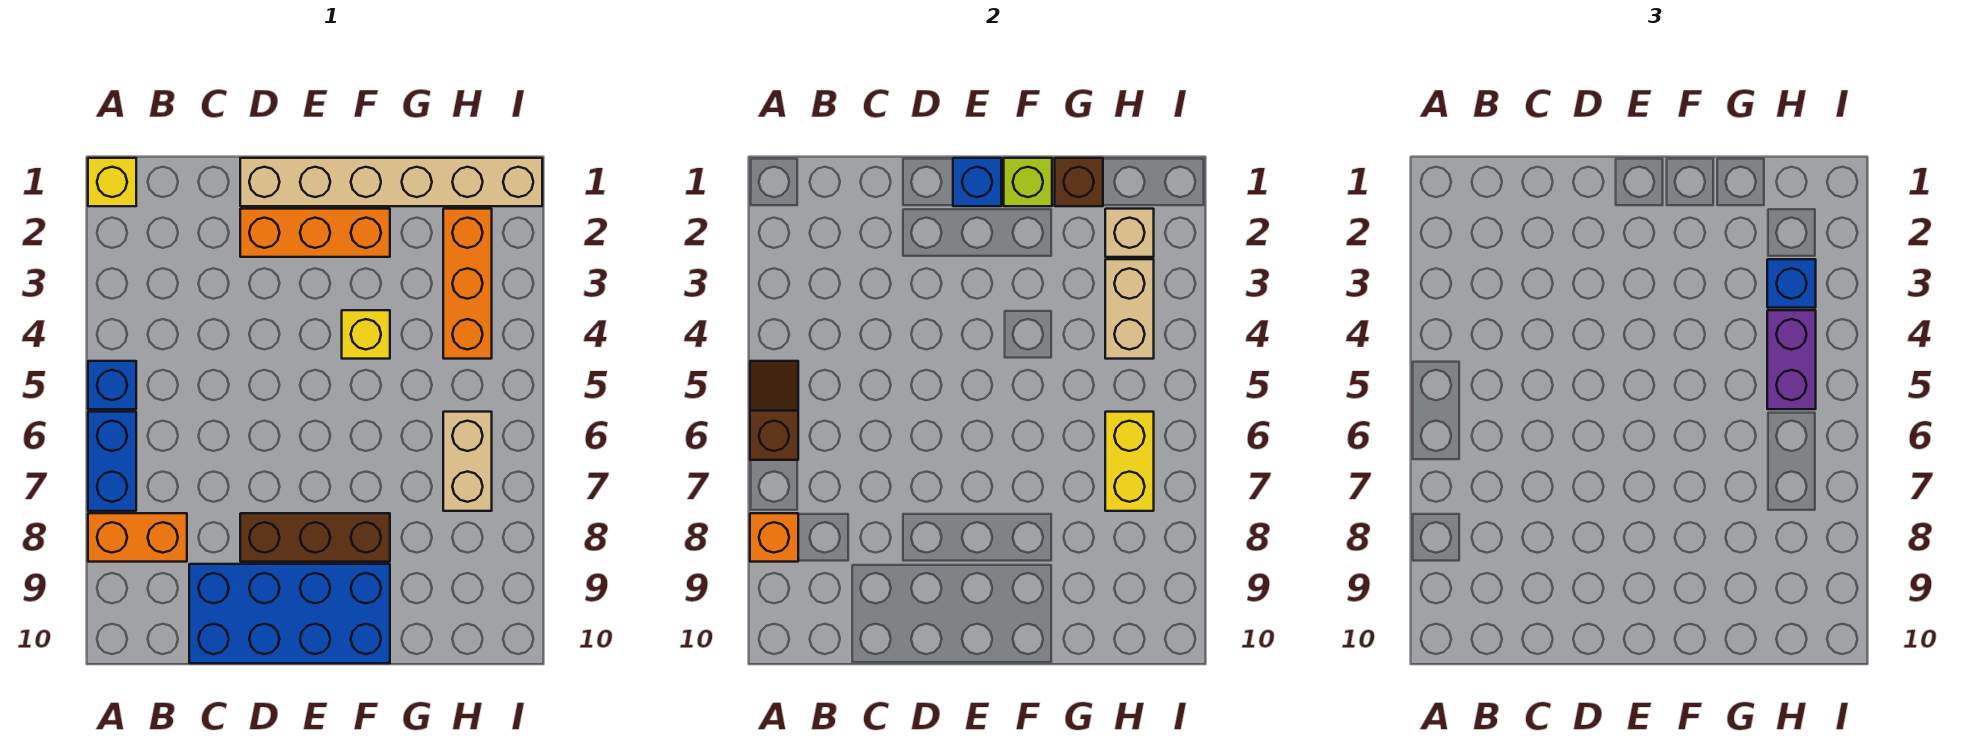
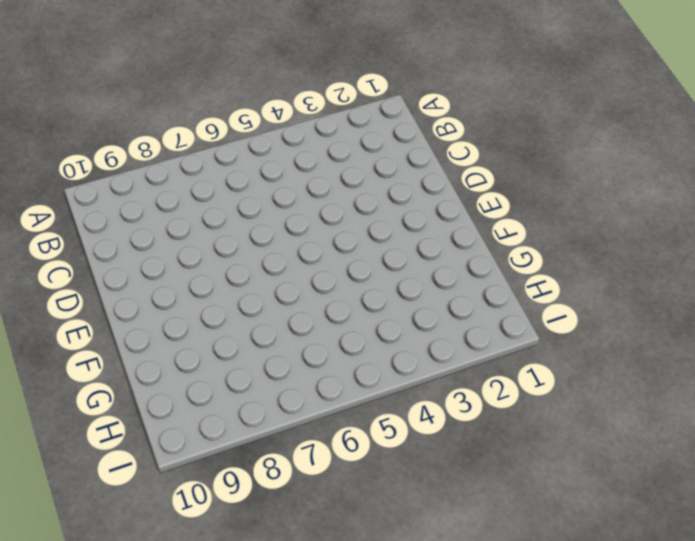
none -> yellow brick A1 level 1
none -> blue brick A5 level 1
none -> blue brick A6:A7 level 1

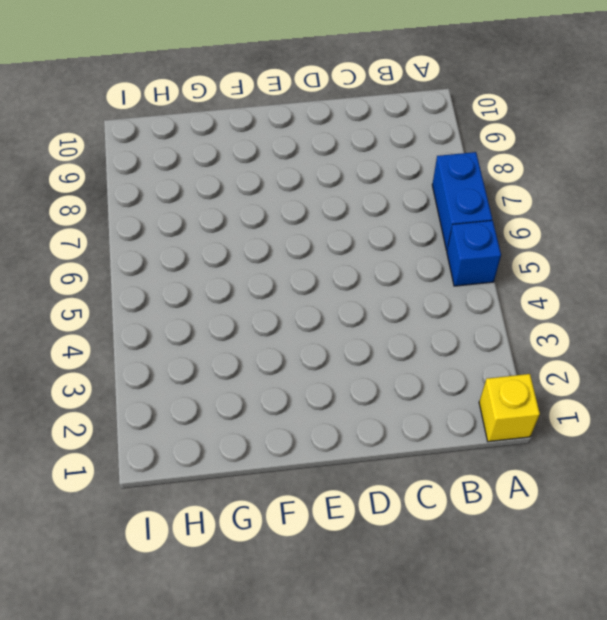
none -> orange brick A8:B8 level 1
none -> blue brick C9:F10 level 1
none -> tan brick D1:I1 level 1

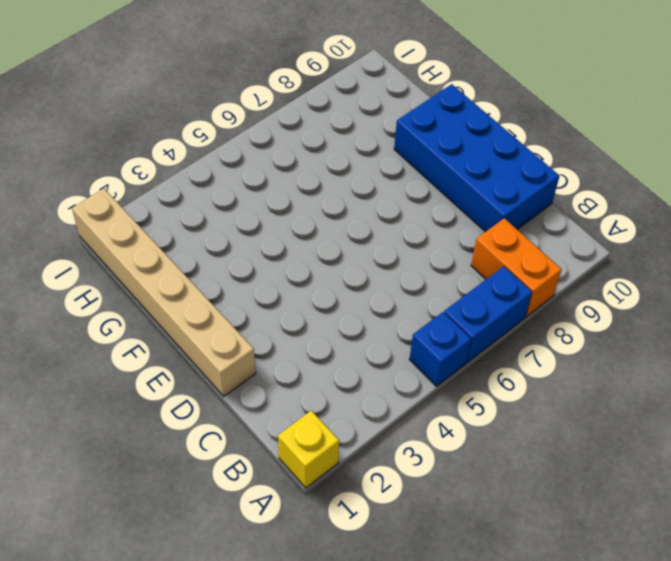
none -> orange brick D2:F2 level 1
none -> brown brick D8:F8 level 1
none -> yellow brick F4 level 1

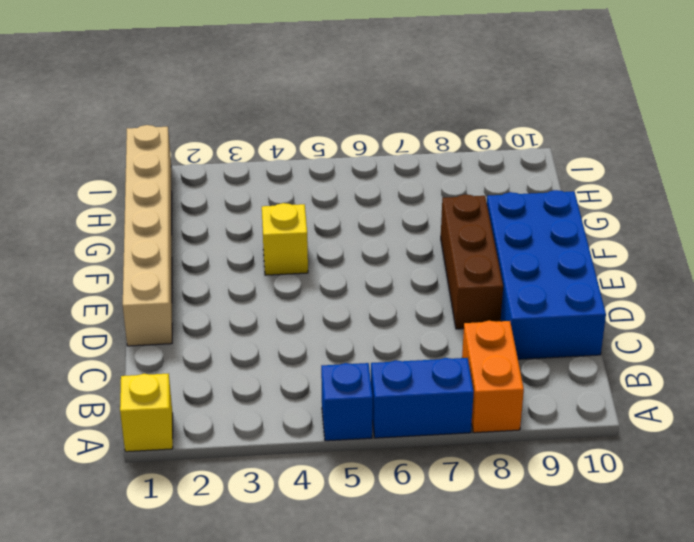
none -> orange brick D2:F2 level 1
none -> orange brick H2:H4 level 1
none -> tan brick H6:H7 level 1

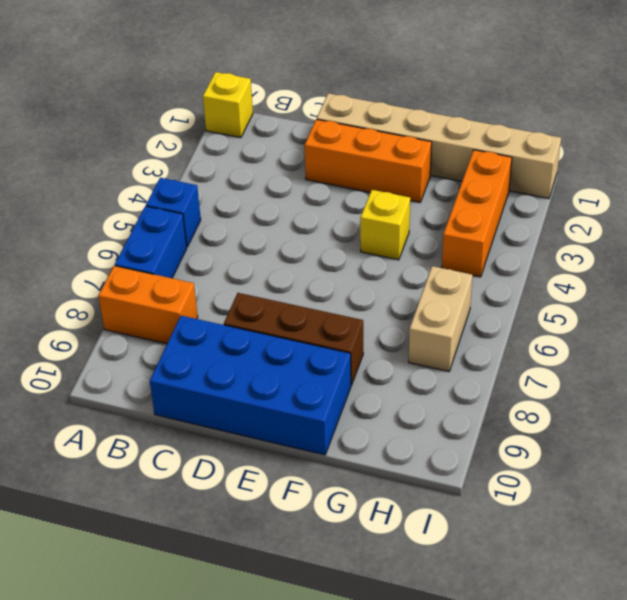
none -> brown slope A5:A6 level 2 top 6
none -> orange brick A8 level 2
none -> blue brick E1 level 2

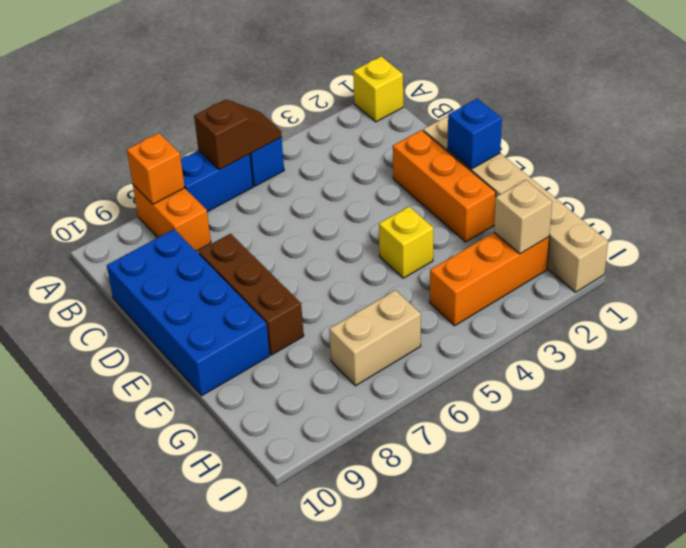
none -> lime brick F1 level 2
none -> brown brick G1 level 2
none -> tan brick H3:H4 level 2

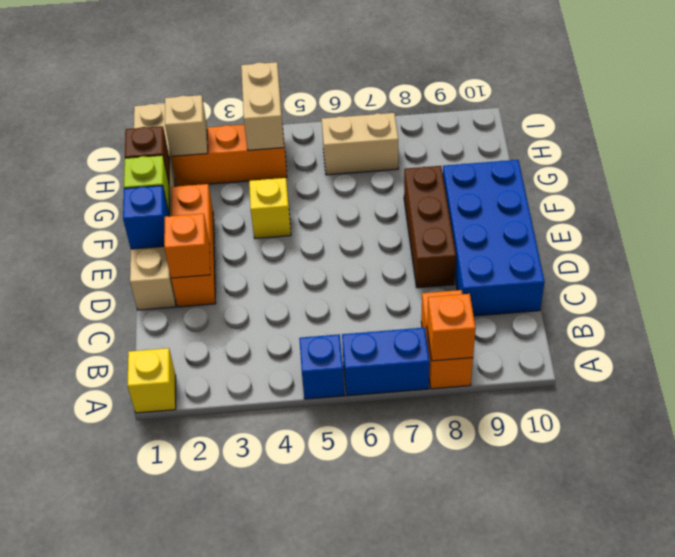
orange brick D2 level 2 -> none
tan brick H4:I4 level 2 -> tan brick H3:H4 level 2
none -> brown slope A5:A6 level 2 top 6
none -> yellow brick H6:H7 level 2
none -> blue brick H3 level 3

